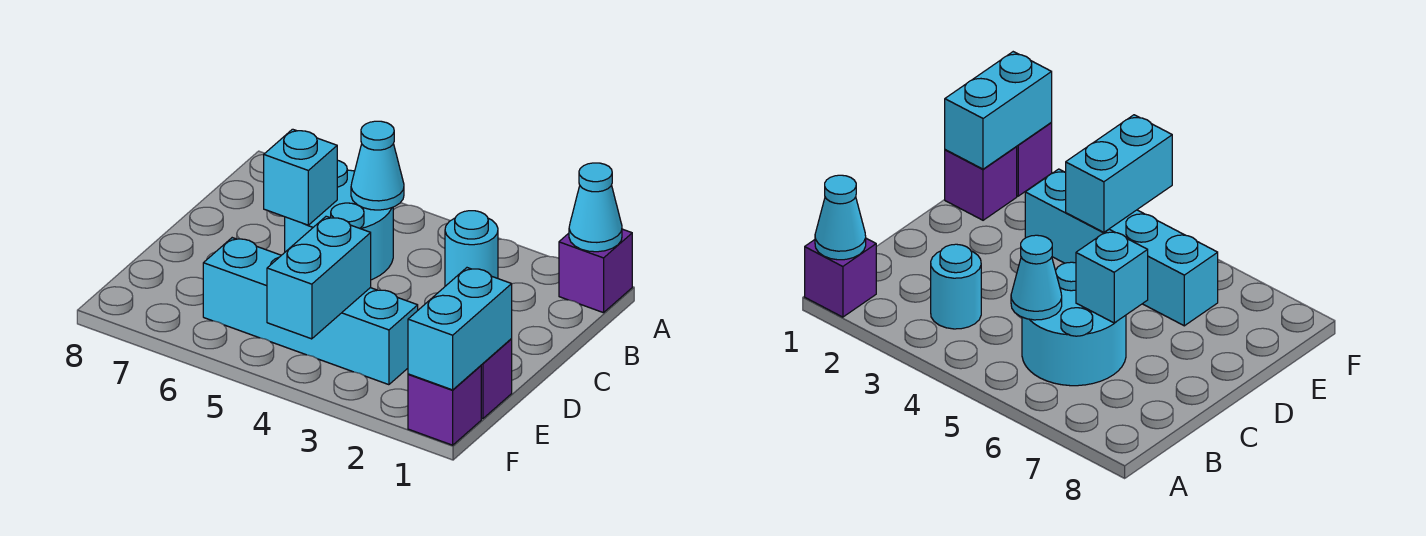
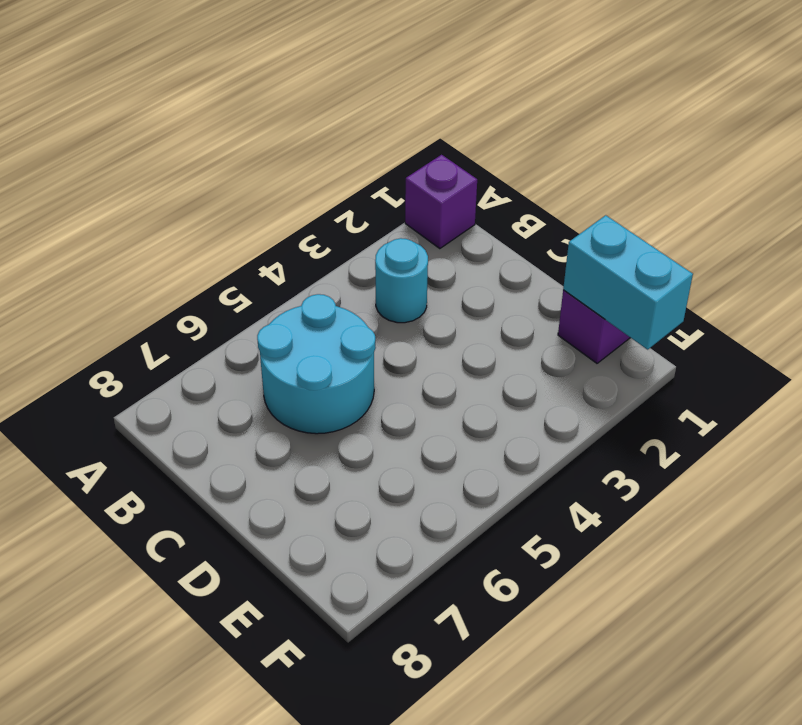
none -> cyan brick E3:E6 level 1
none -> purple brick F1 level 1

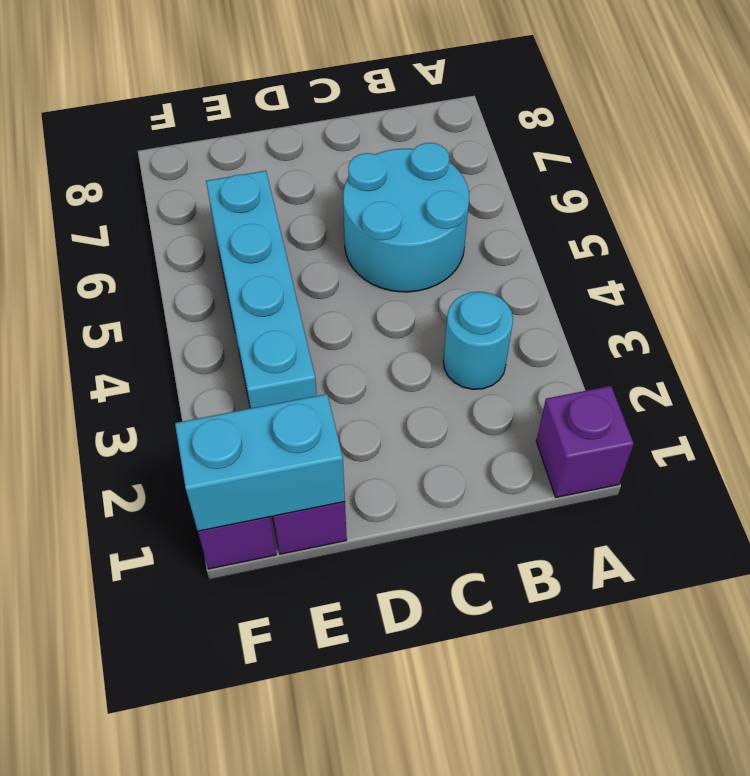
none -> cyan cone A1 level 2
none -> cyan cone B5 level 2

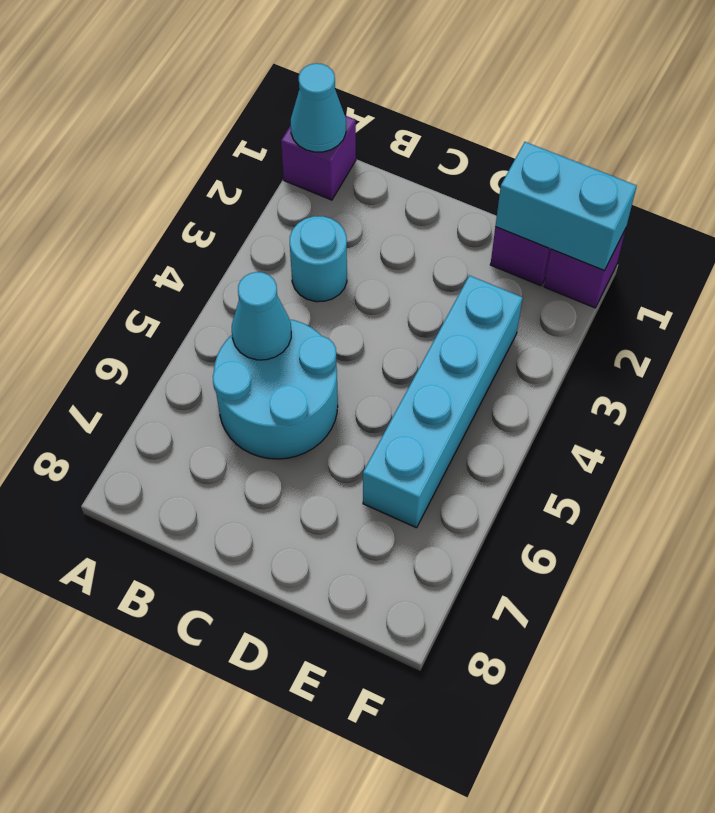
none -> cyan brick C6 level 2
none -> cyan brick E4:F4 level 2

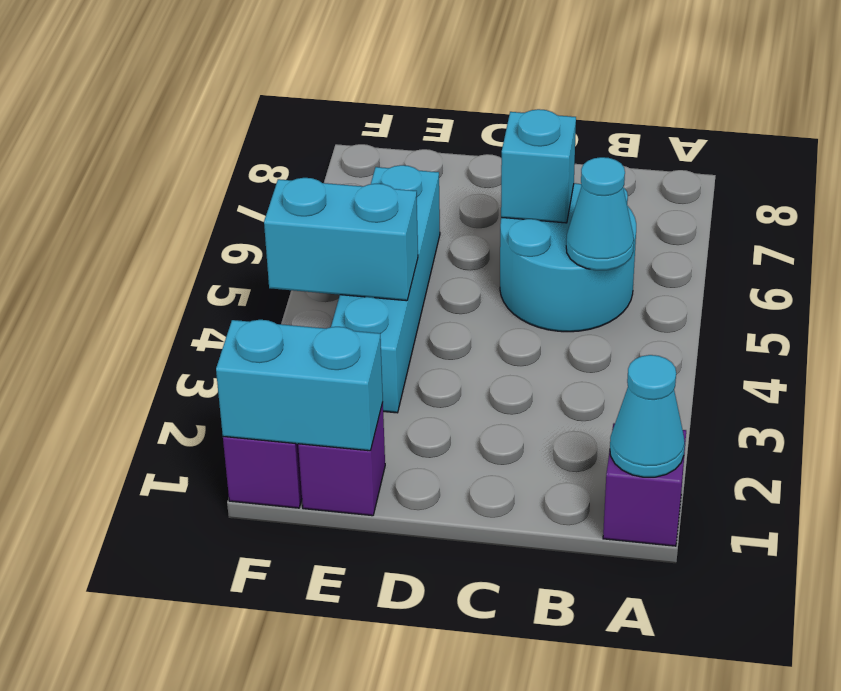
none -> cyan round brick B3 level 1

